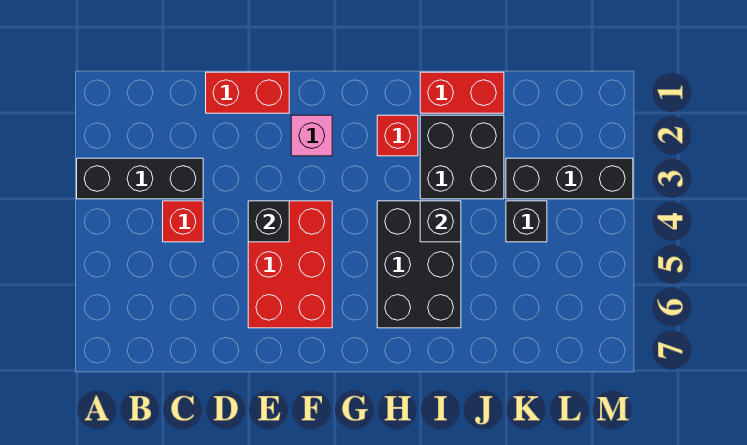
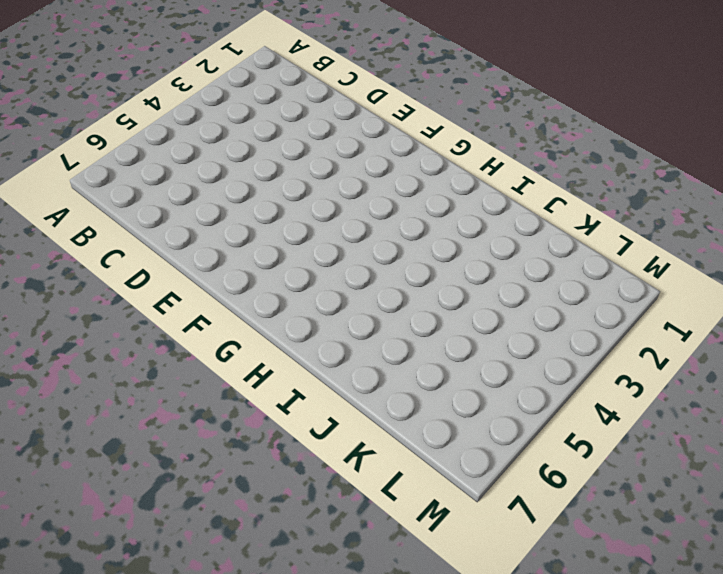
none -> black brick A3:C3 level 1
none -> red brick C4 level 1
none -> red brick D1:E1 level 1

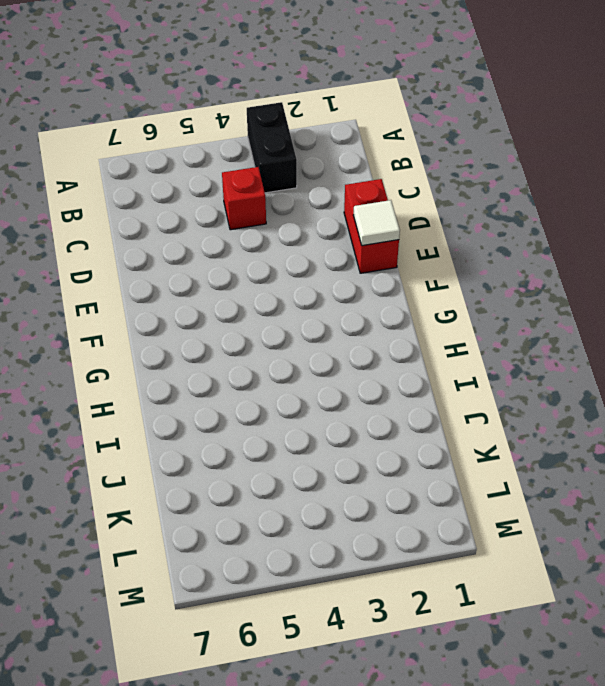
black brick A3:B3 level 1 -> black brick A3:C3 level 1
white tile E1 level 2 -> none
none -> red brick E4:F6 level 1
none -> pink brick F2 level 1
none -> red brick H2 level 1

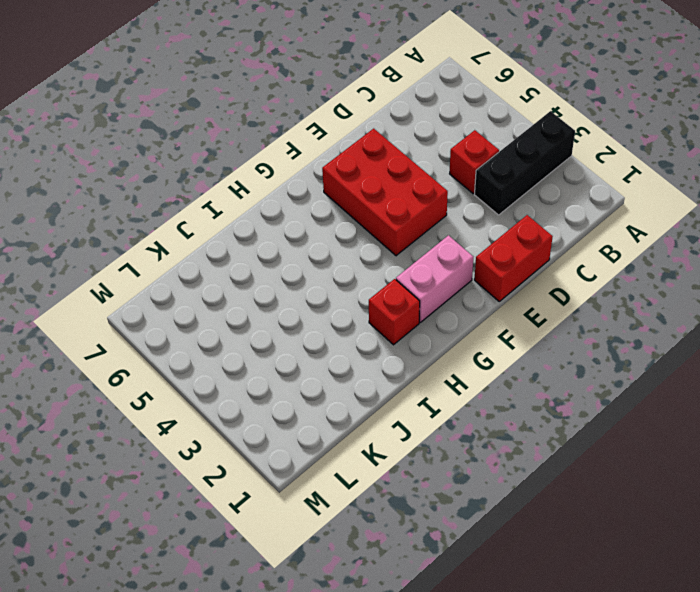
pink brick F2:G2 level 1 -> pink brick F2 level 1
none -> black brick H4:I6 level 1
none -> red brick I1:J1 level 1
none -> black brick I2:J3 level 1

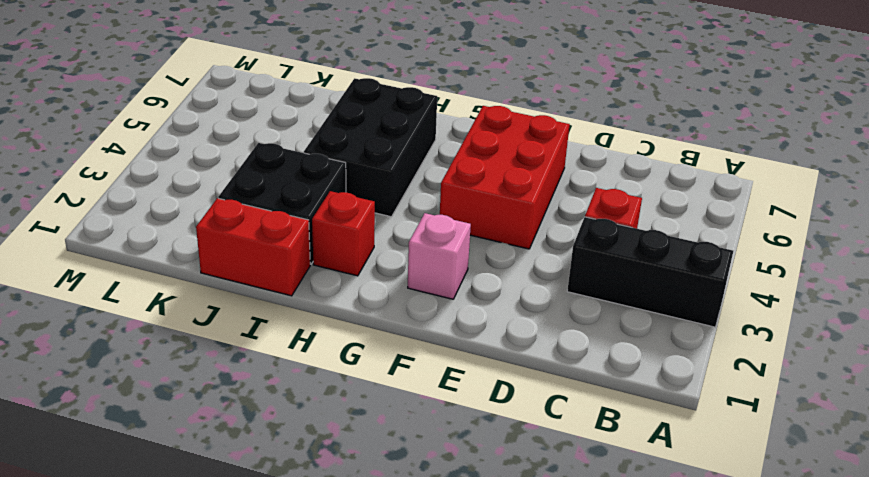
none -> red brick D1:E1 level 1
none -> black brick K3:M3 level 1
none -> black brick K4 level 1

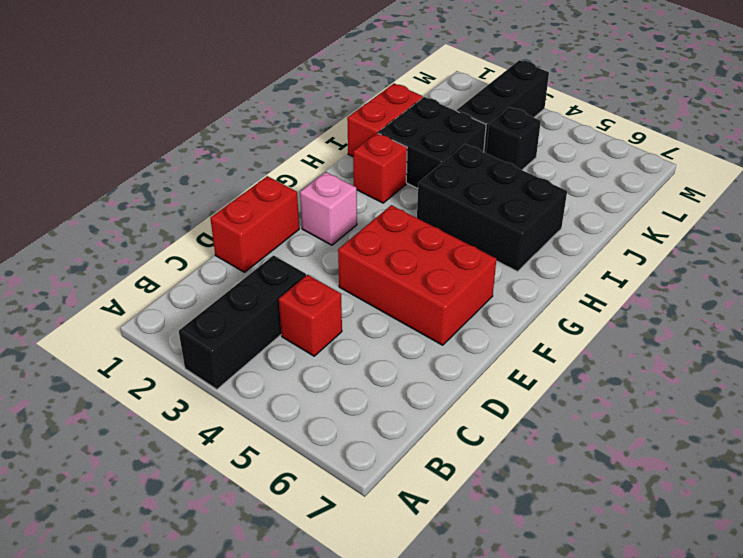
none -> black brick E4 level 2
none -> black brick I4 level 2

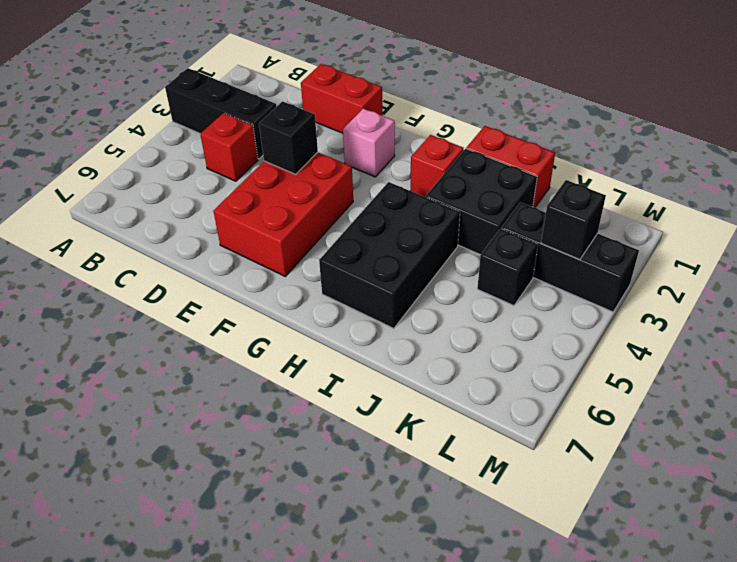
black brick L3 level 2 -> black brick I4 level 2

